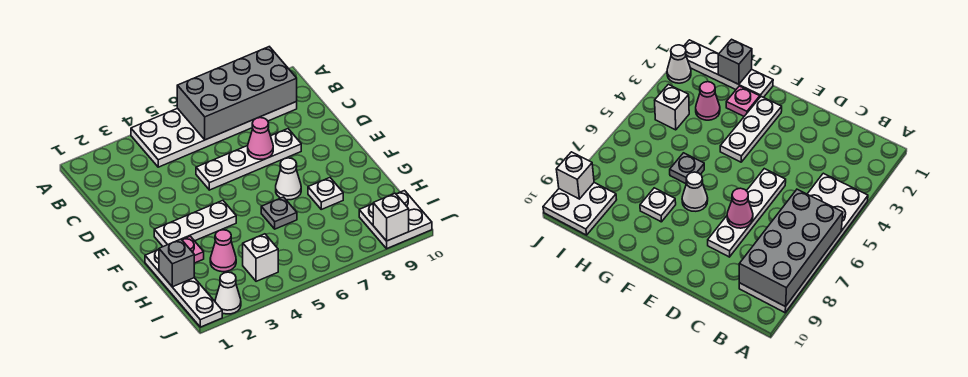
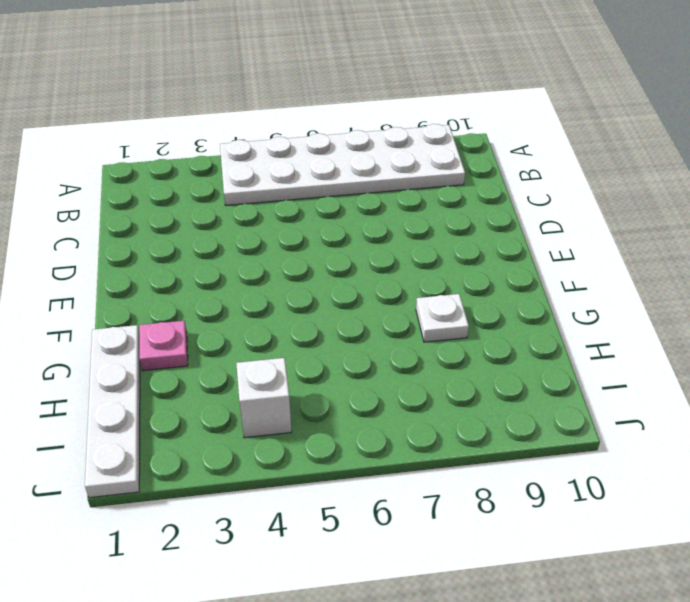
none -> white plate D5:D8 level 1
none -> white plate F2:F4 level 1
none -> white cone F7 level 1

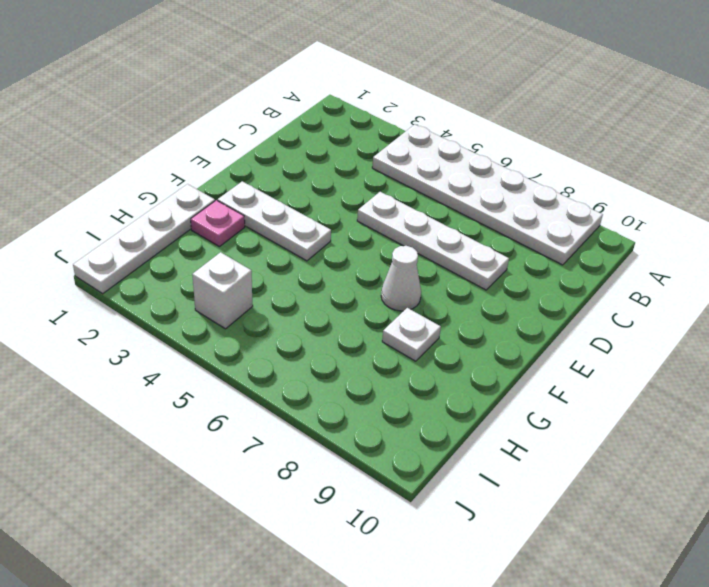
none -> grey plate G6 level 1
none -> pink cone H3 level 1
none -> white plate I9:J10 level 1

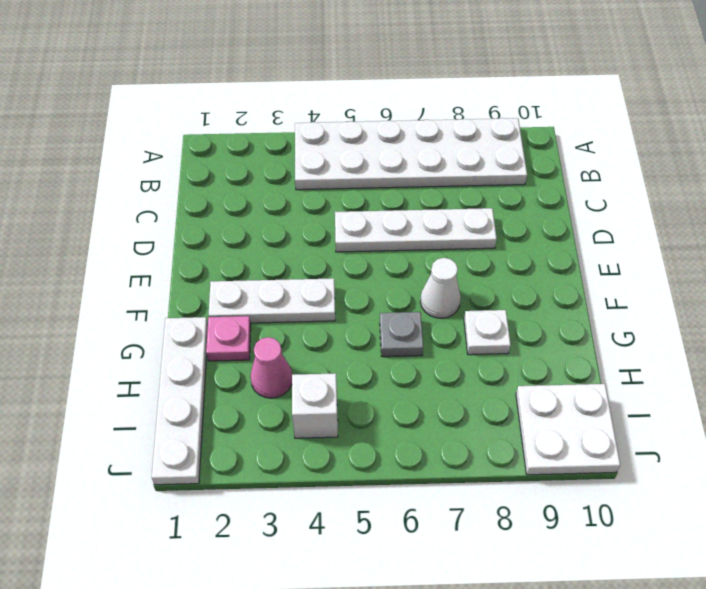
none -> white cone J2 level 1
none -> grey brick A6:B9 level 2
none -> pink cone D7 level 2

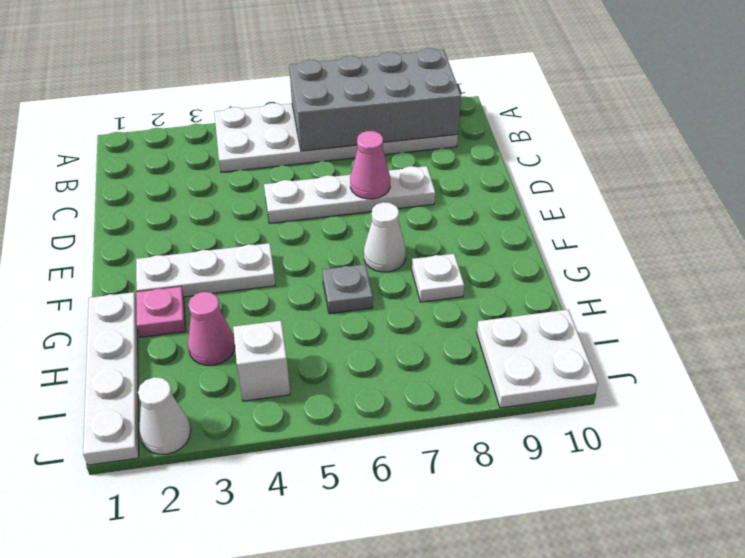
none -> grey brick H1 level 2
none -> white brick J9 level 2

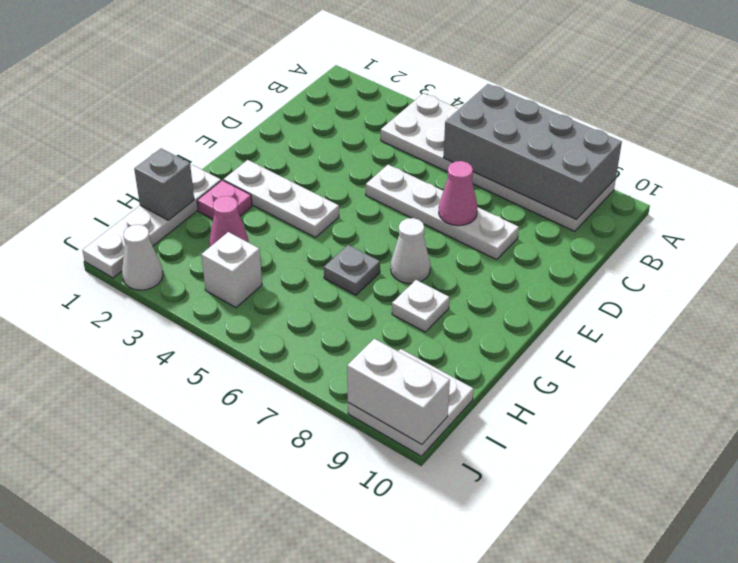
white brick J9:J10 level 2 -> white brick J9 level 2

